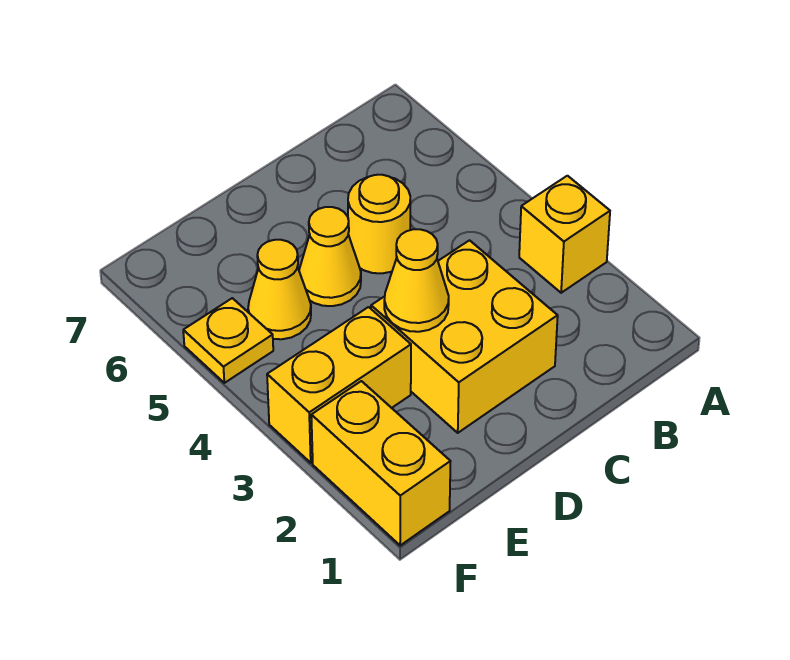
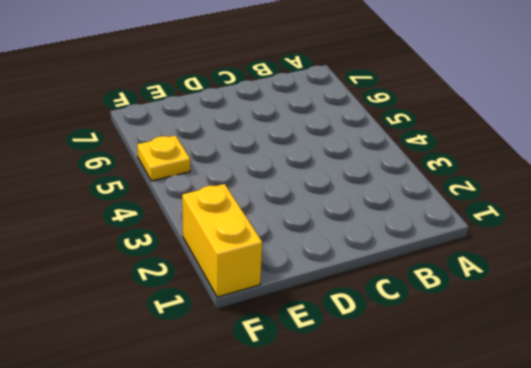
none -> yellow brick A3 level 1
none -> yellow brick C2:D3 level 1

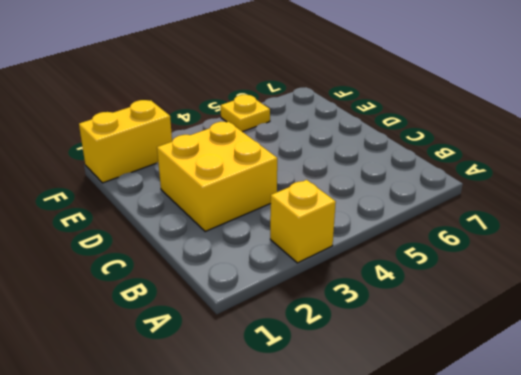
none -> yellow round brick C5 level 1
none -> yellow cone D5 level 1

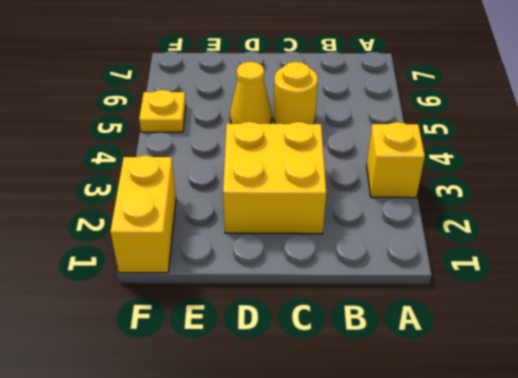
none -> yellow brick E3:F3 level 1
none -> yellow cone E5 level 1

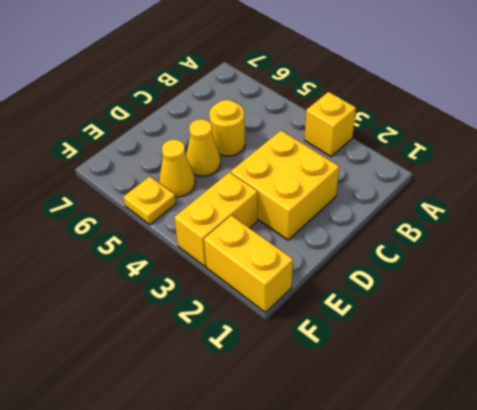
none -> yellow cone D3 level 2

